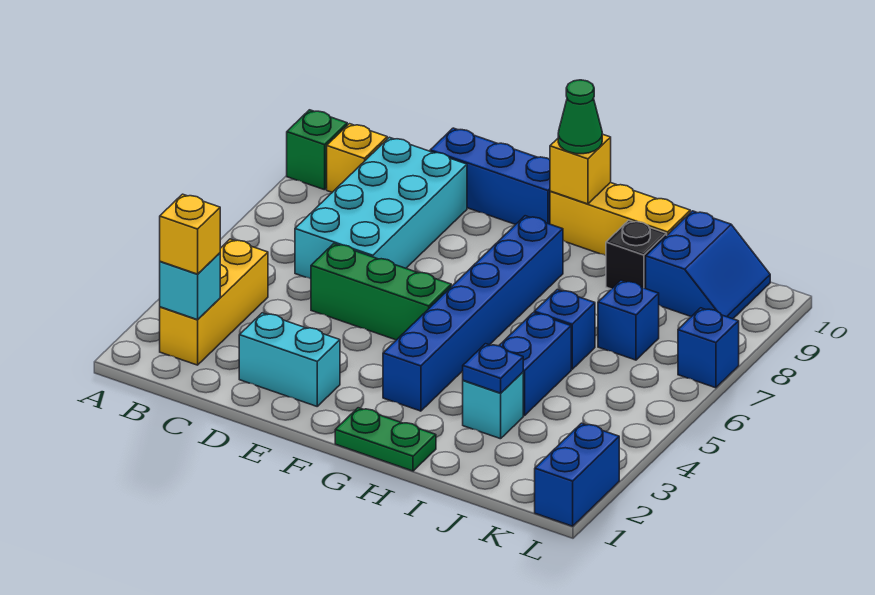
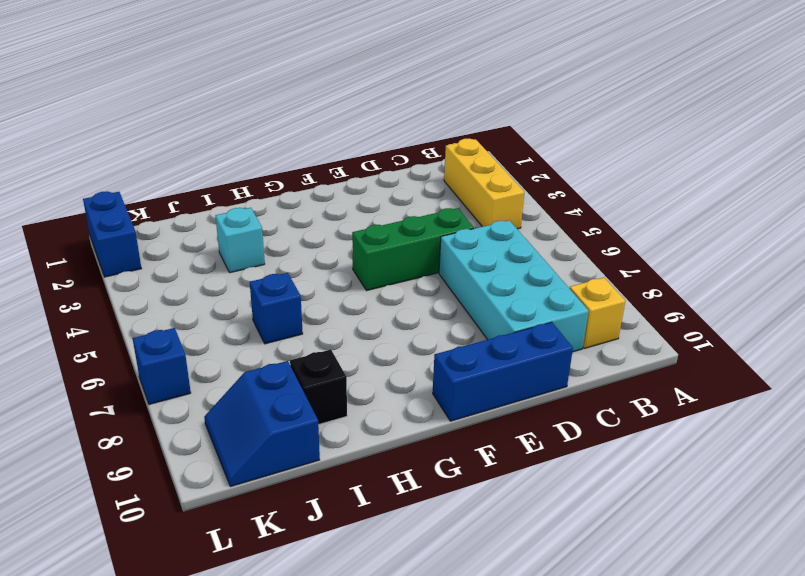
none -> green brick A9 level 1
none -> cyan brick D2:E2 level 1
none -> green plate G1:H1 level 1

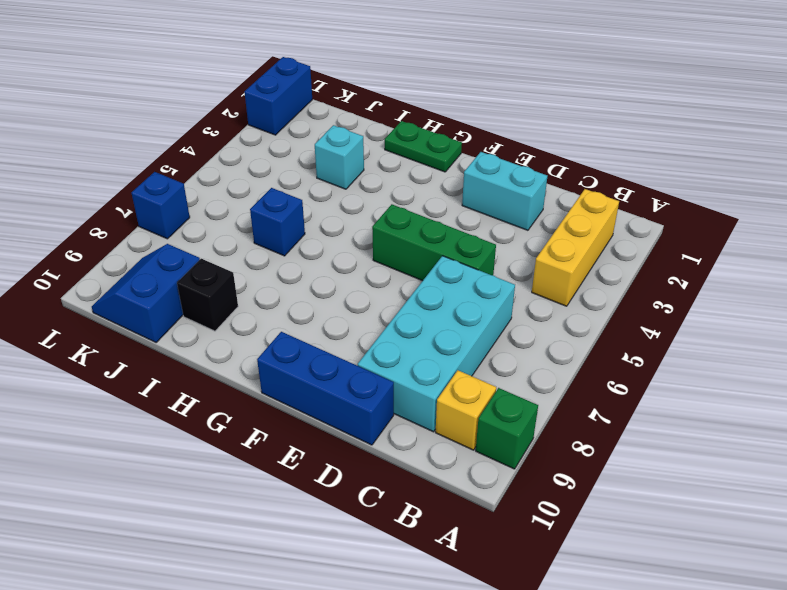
none -> blue brick G3:G8 level 1
none -> yellow brick G10:I10 level 1
none -> blue brick I4:I5 level 1

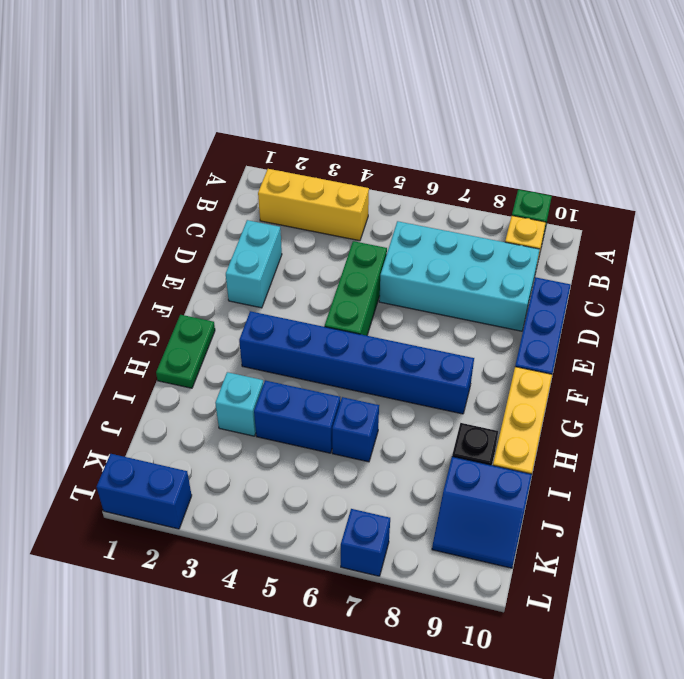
none -> blue brick J7 level 1
none -> cyan brick B2 level 2
none -> yellow brick G10 level 2

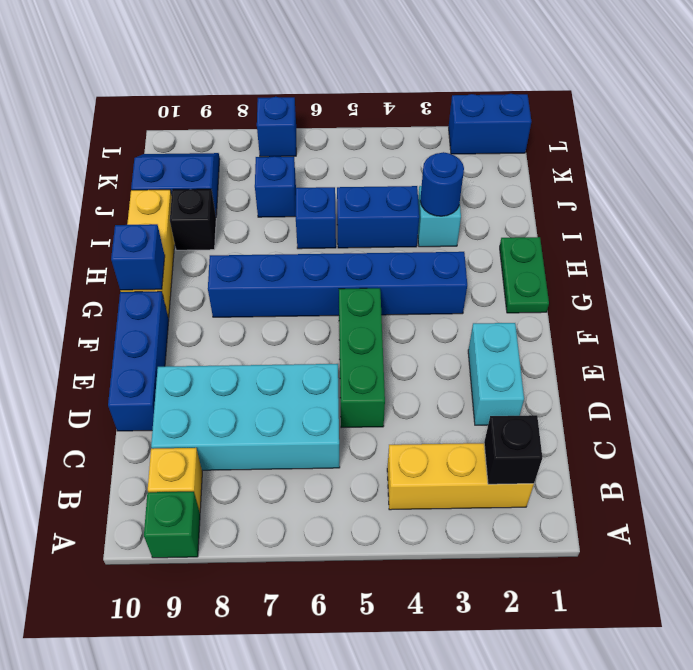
black brick B2 level 2 -> cyan brick B2 level 2
blue brick G10 level 2 -> yellow brick G10 level 2
blue round brick I3 level 2 -> blue plate I3 level 2
none -> yellow brick B2 level 3
none -> green cone G10 level 3

